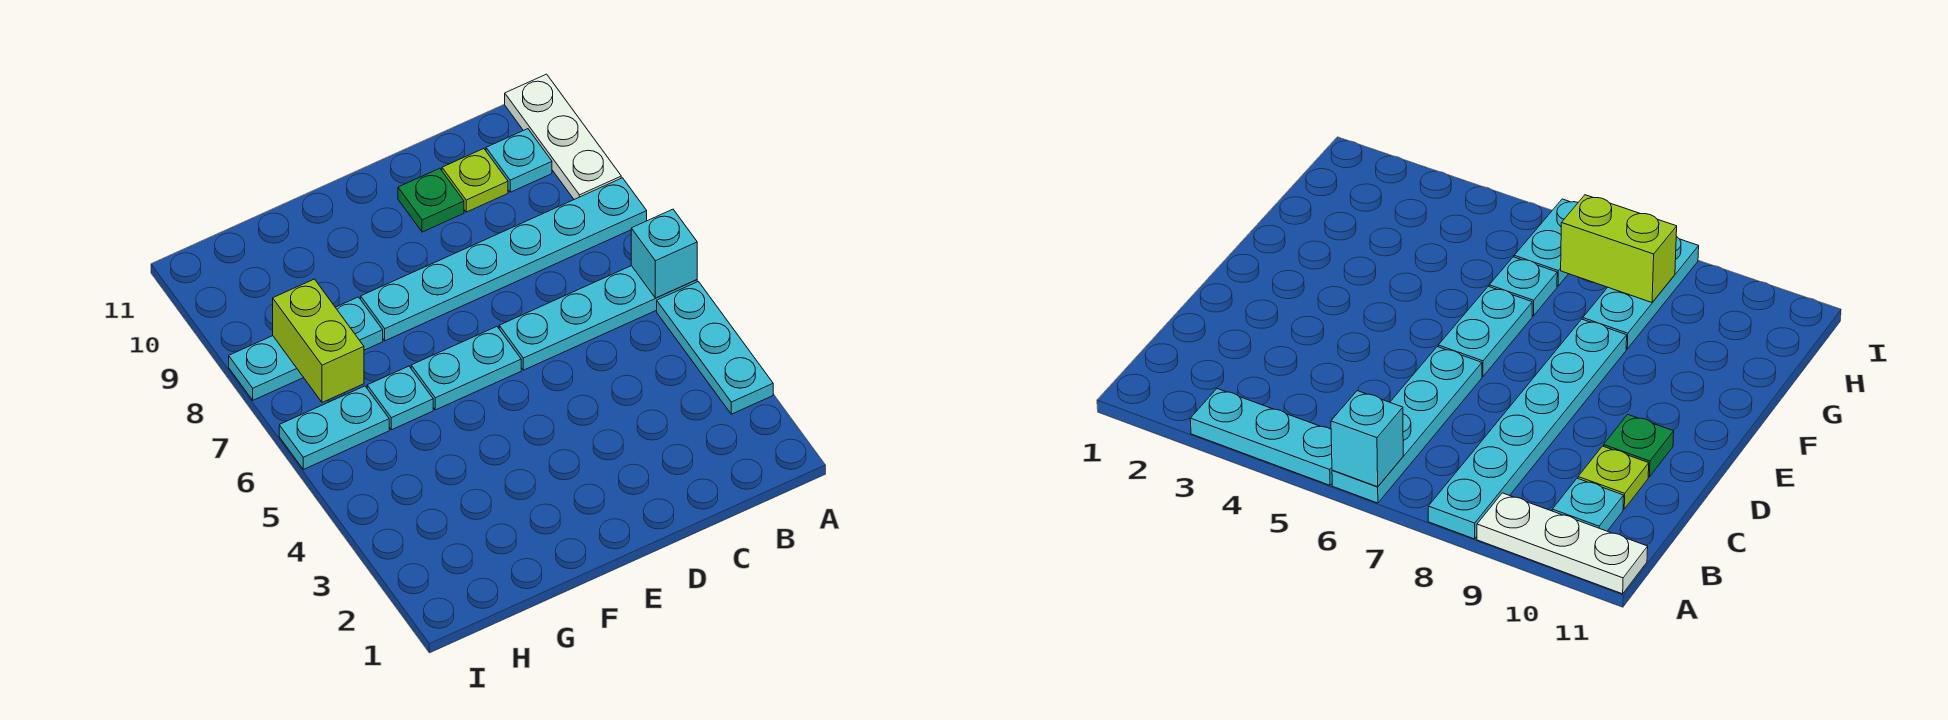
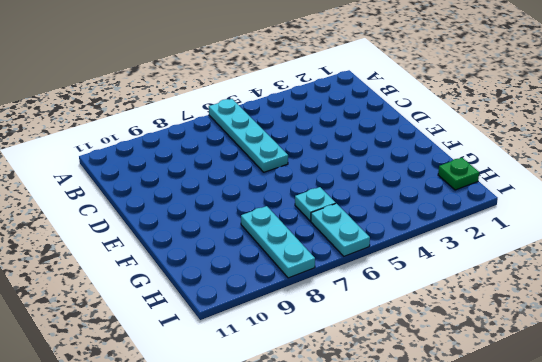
green plate H1 level 1 -> green plate D10 level 1
none -> cyan plate A3:A5 level 1
none -> cyan plate A8:F8 level 1
none -> white plate A9:A11 level 1

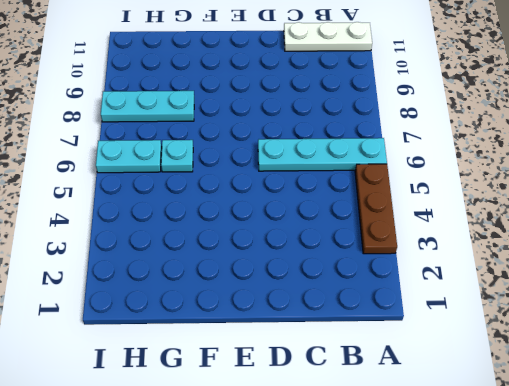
brown plate A3:A5 level 1 -> cyan plate A3:A5 level 1
white plate A11:C11 level 1 -> white plate A9:A11 level 1
none -> cyan plate A8:F8 level 1
none -> cyan plate B10 level 1
none -> lime plate C10 level 1

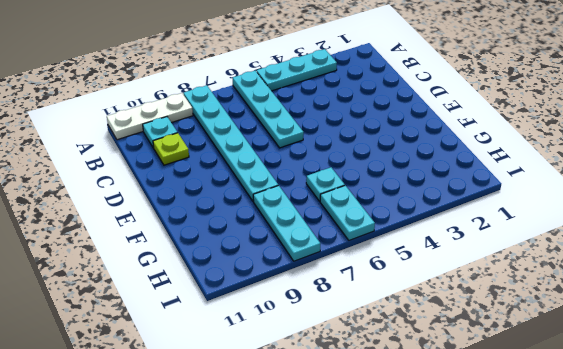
none -> green plate D10 level 1
none -> cyan plate E6:F6 level 1
none -> cyan brick A6 level 2

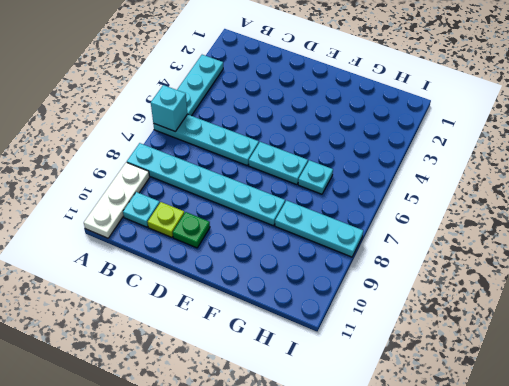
none -> cyan plate H6:I6 level 1
none -> lime brick H7:H8 level 2

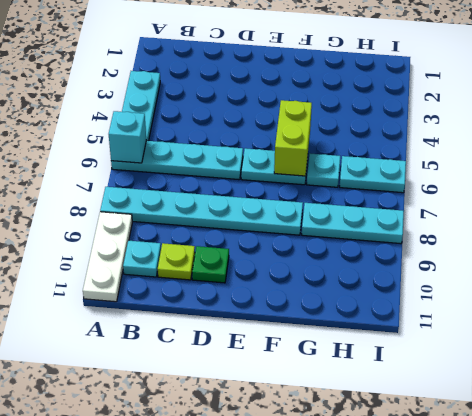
lime brick F5:F6 level 2 -> lime brick H7:H8 level 2

